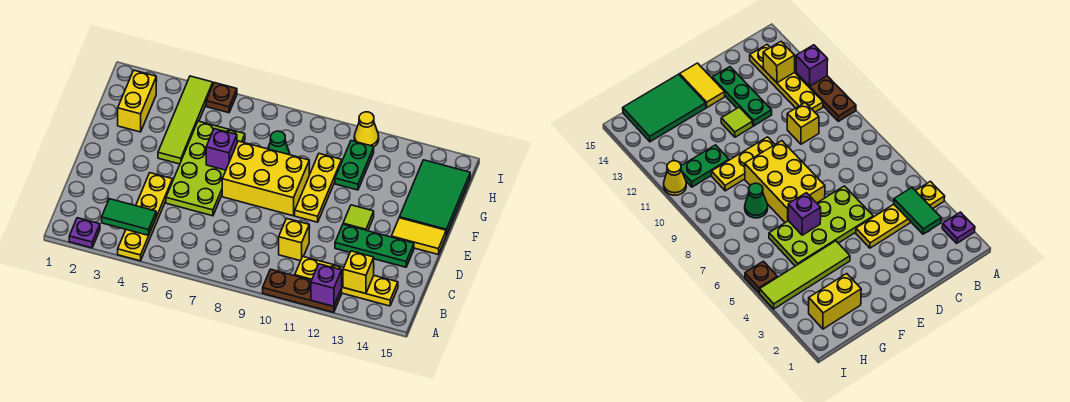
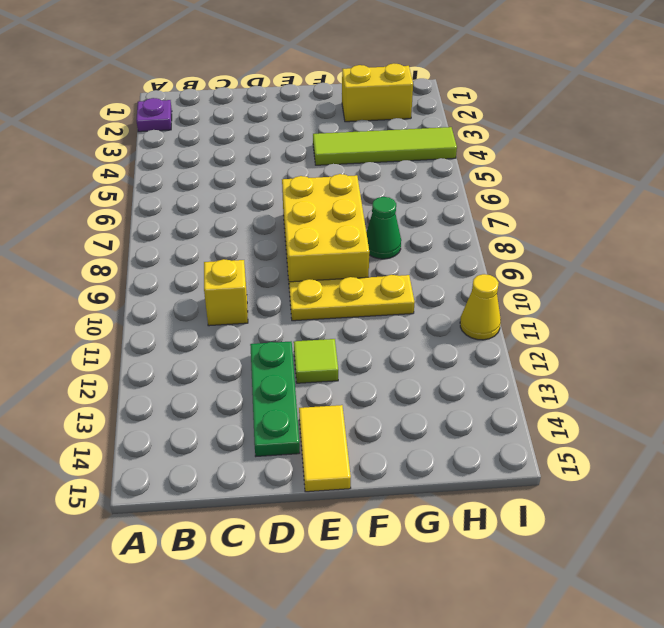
none -> yellow plate A4:D4 level 1
none -> brown plate A10:A12 level 1
none -> yellow plate B11:B14 level 1

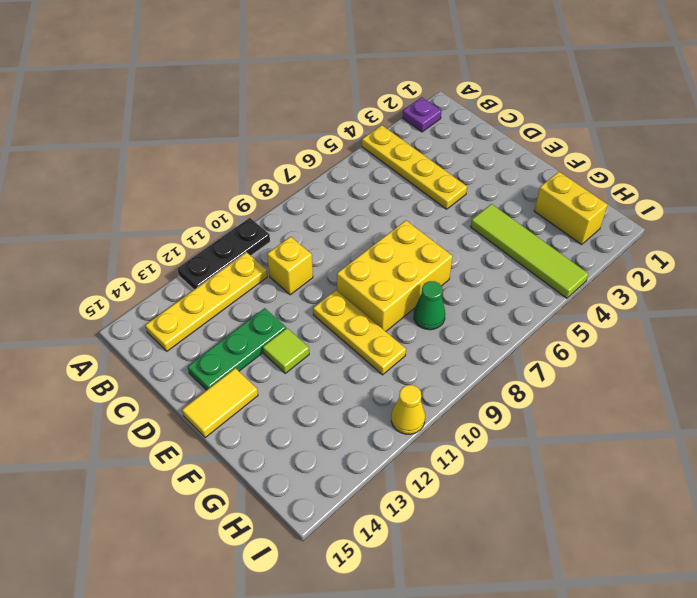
black plate A10:A12 level 1 -> brown plate A10:A12 level 1
none -> lime plate D5:G6 level 1
none -> green tile F14:H15 level 1
none -> green plate G11:H11 level 1

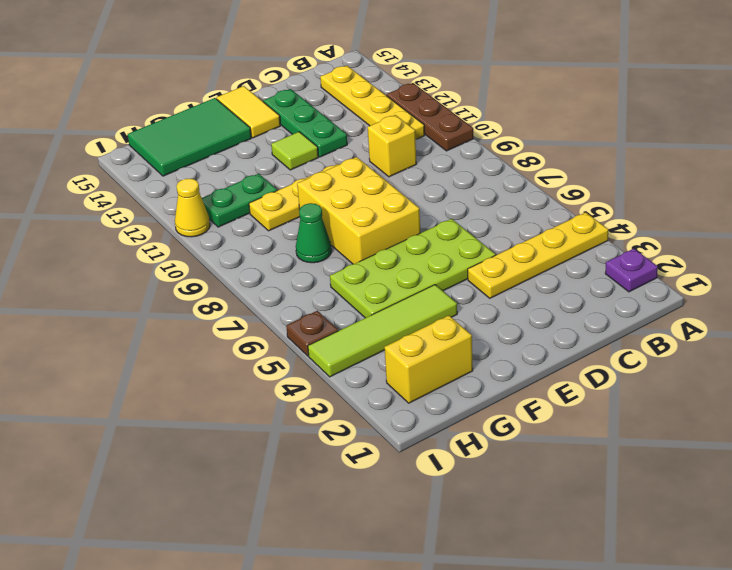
none -> purple brick A12 level 2
none -> green tile B3:B4 level 2
none -> yellow brick B13 level 2

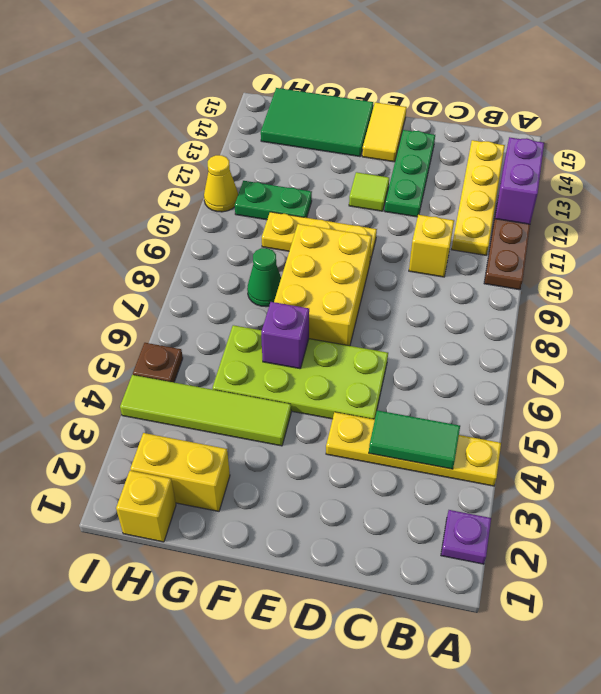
purple brick A12:A13 level 2 -> purple brick A12 level 2
green tile B4:C4 level 2 -> green tile B3:B4 level 2
yellow brick H1 level 1 -> yellow brick B13 level 2

